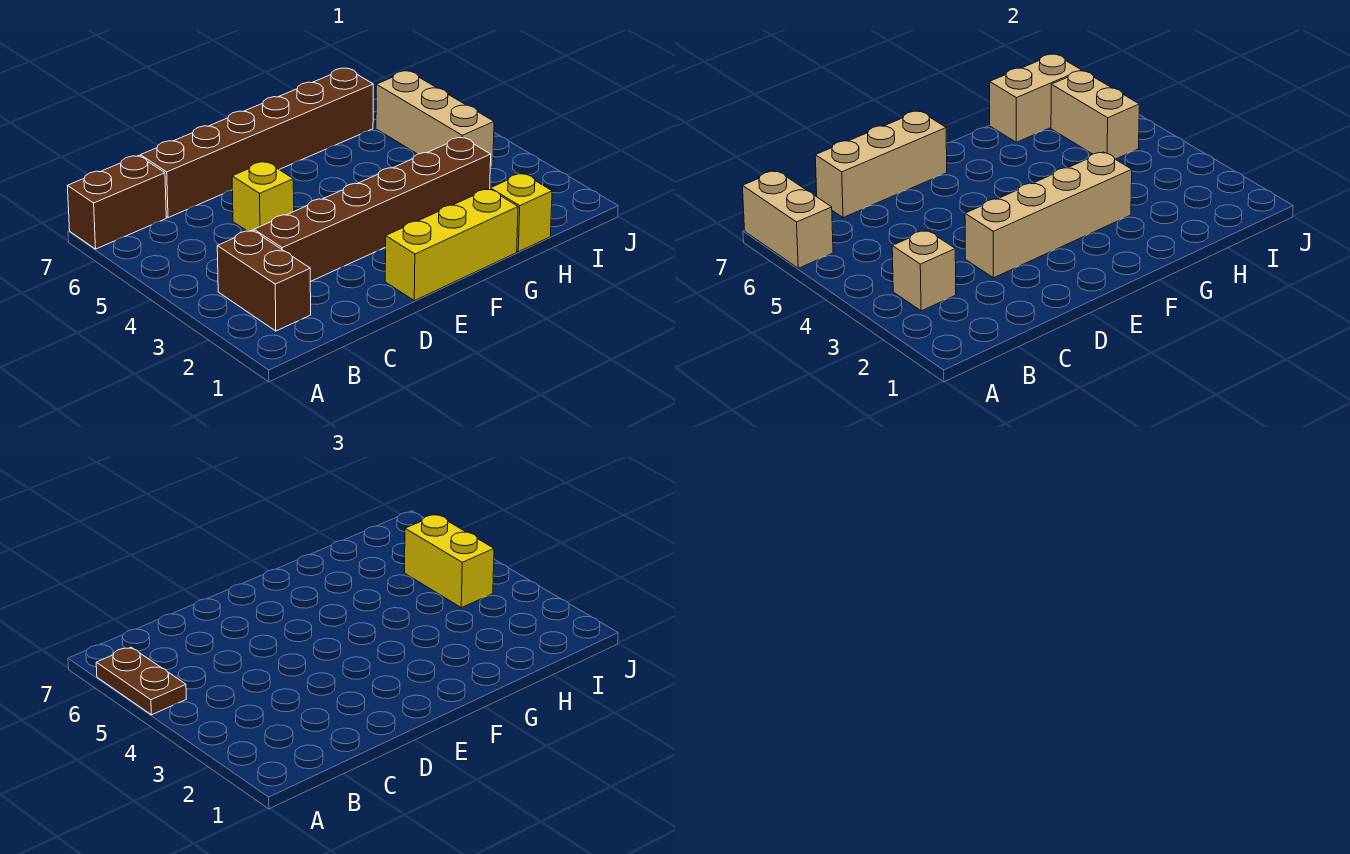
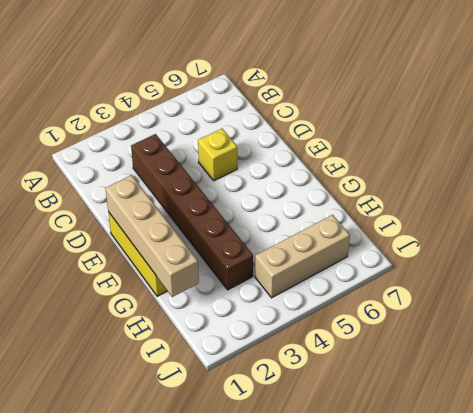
tan brick E1:H1 level 2 -> tan brick D3:G3 level 2
none -> brown brick A7:B7 level 1
none -> brown brick B2:B3 level 1
none -> brown brick C7:H7 level 1

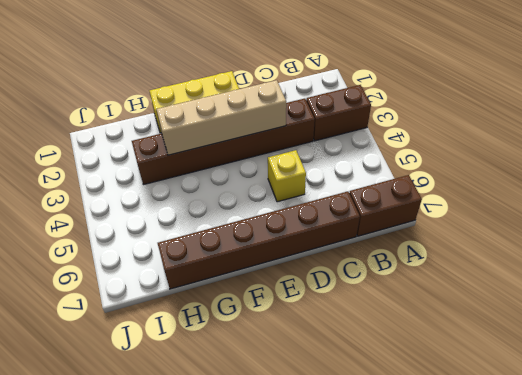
brown brick A3:B3 level 1 -> brown brick B2:B3 level 1
none -> yellow brick H1 level 1
none -> tan brick I4:I6 level 1
none -> tan brick A6:A7 level 2

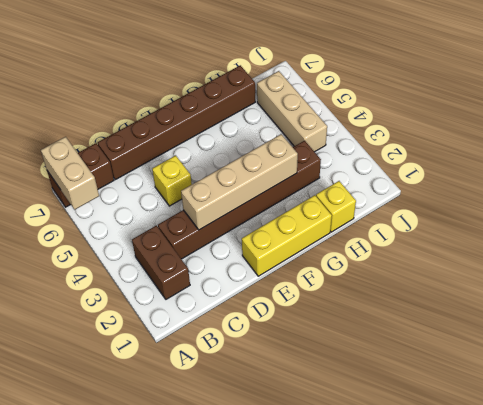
none -> tan brick B3 level 2
none -> tan brick C7:E7 level 2
none -> tan brick H7:I7 level 2

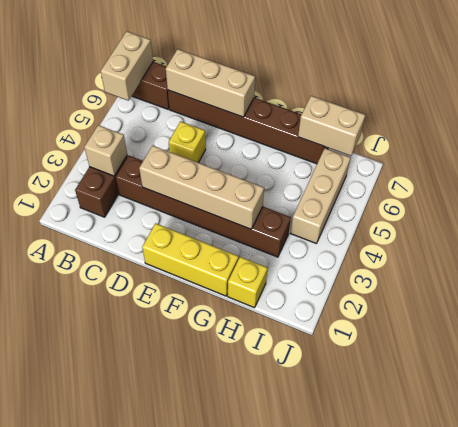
none -> tan brick I5:I6 level 2
none -> brown plate A5:A6 level 3
none -> yellow brick I4:I5 level 3

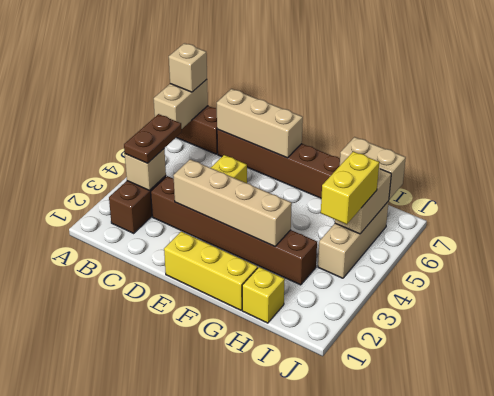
tan brick A7 level 3 -> none
brown plate B3:B4 level 3 -> brown plate A5:A6 level 3

